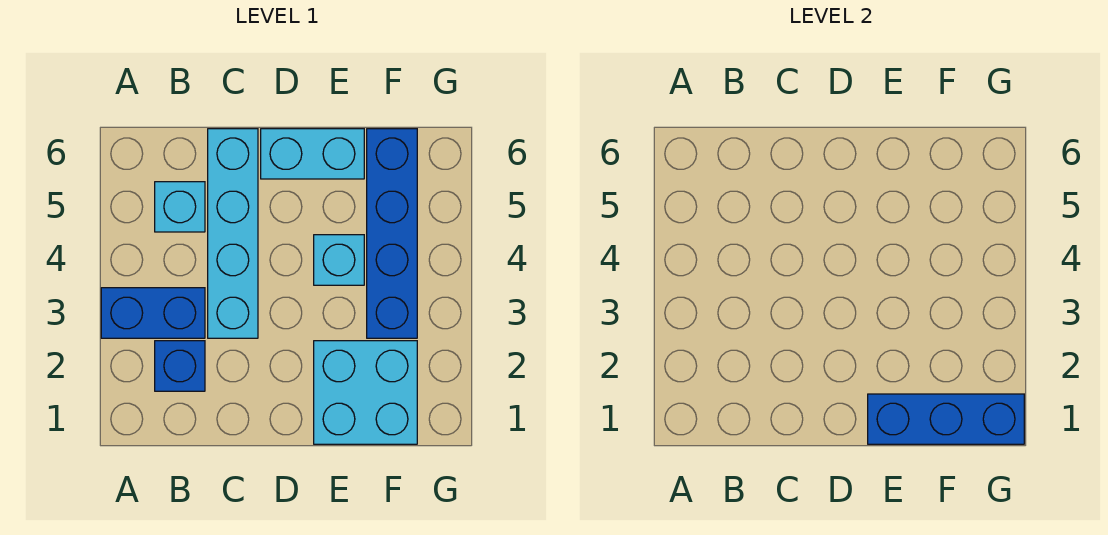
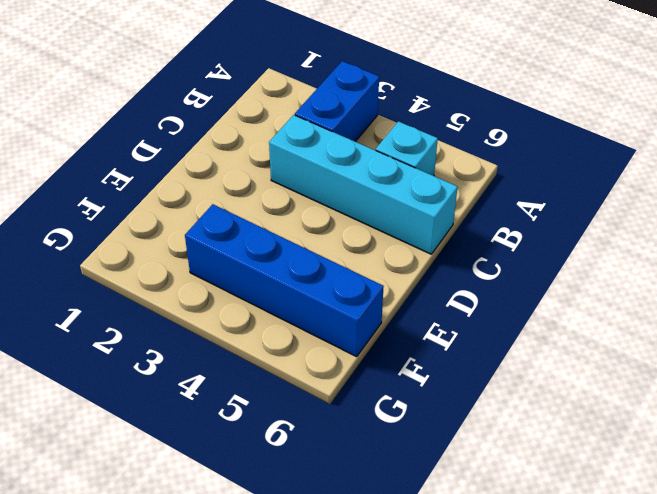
none -> blue brick B2 level 1
none -> cyan brick D6:E6 level 1

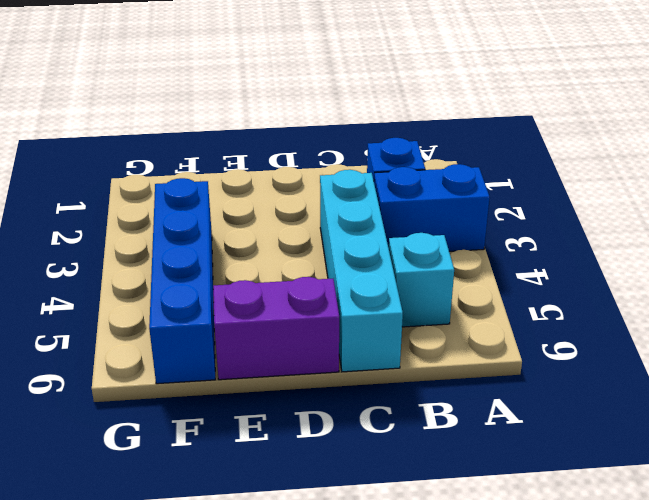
purple brick D6:E6 level 1 -> cyan brick D6:E6 level 1
none -> cyan brick E1:F2 level 1
none -> cyan brick E4 level 1

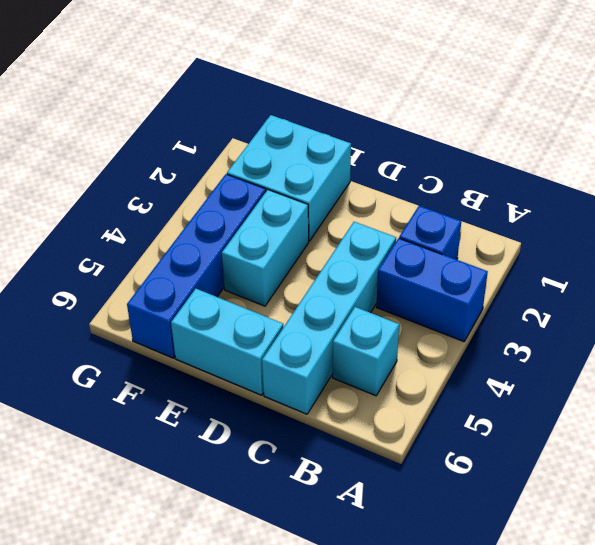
cyan brick E3:E4 level 1 -> cyan brick E4 level 1
none -> blue brick E1:G1 level 2

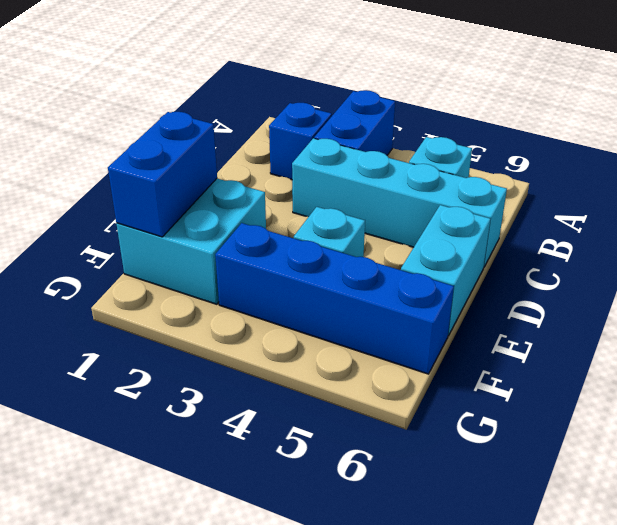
blue brick E1:F1 level 2 -> blue brick E1:G1 level 2

